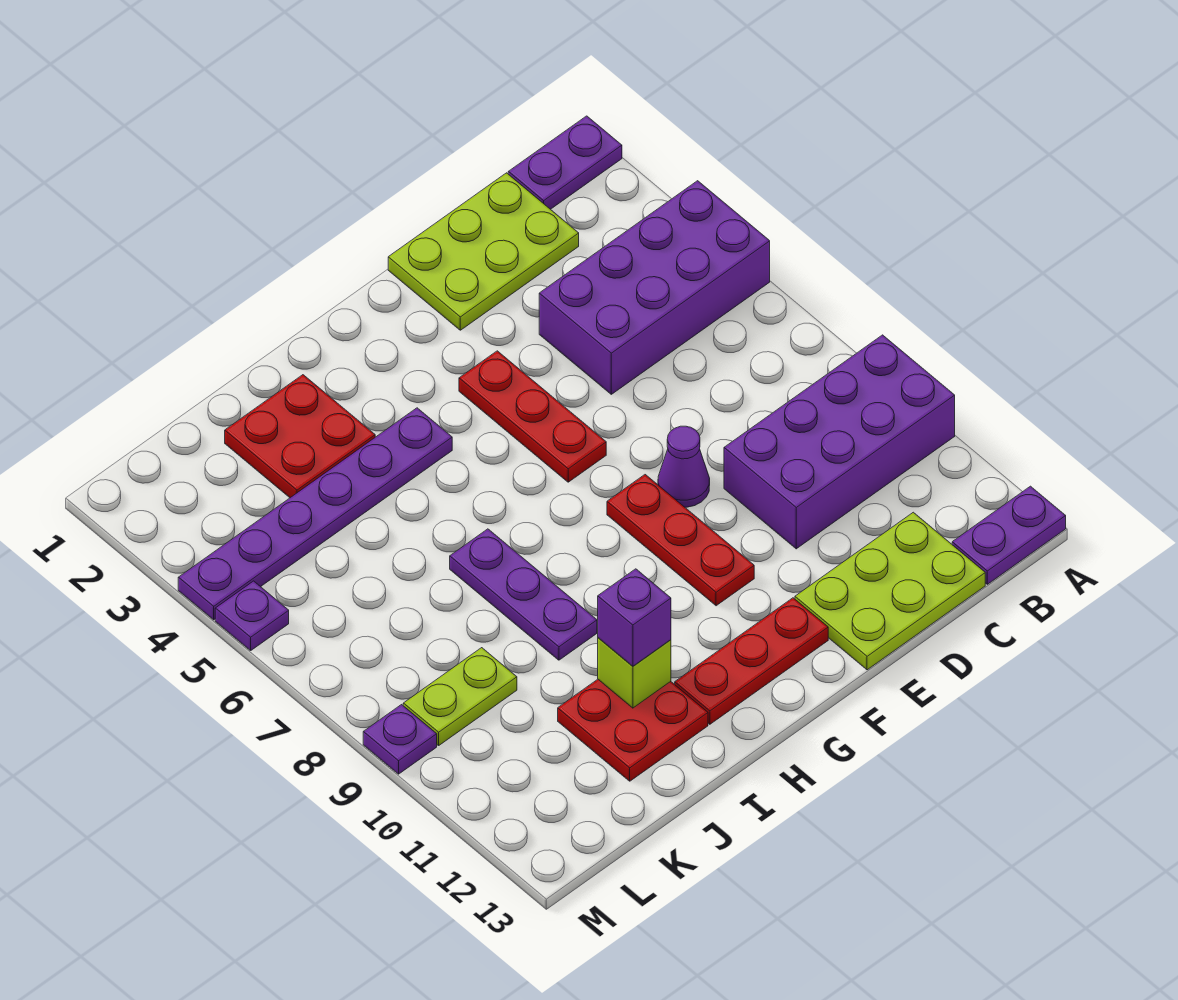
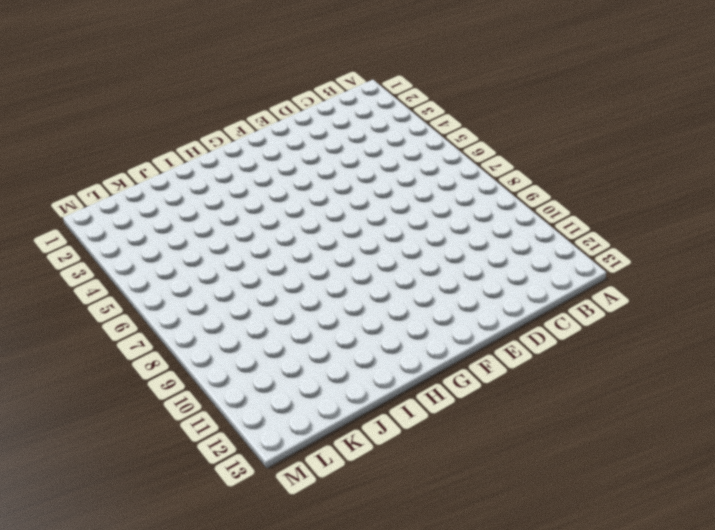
none -> purple plate A1:B1 level 1
none -> purple brick A4:D5 level 1
none -> purple brick A9:D10 level 1

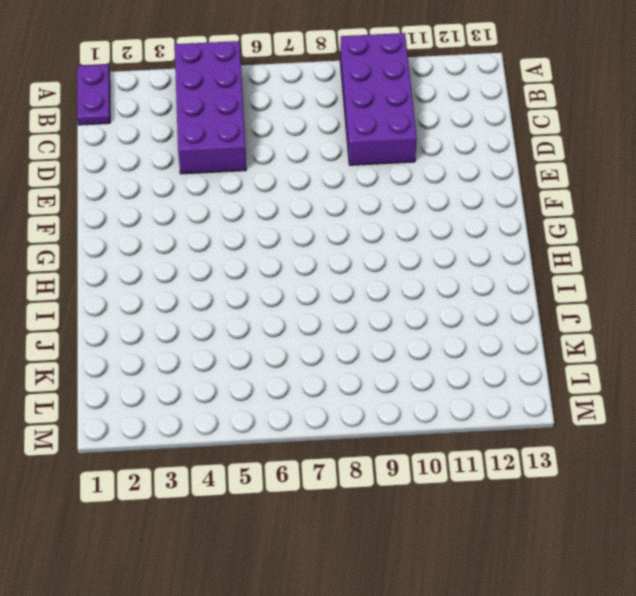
none -> purple plate A13:B13 level 1
none -> lime plate C1:E2 level 1
none -> lime plate C12:E13 level 1

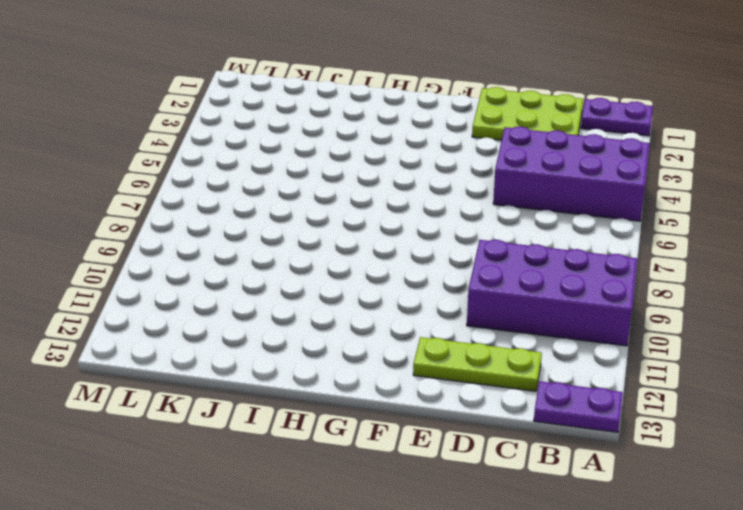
lime plate C12:E12 level 1 -> lime plate C12:E13 level 1
none -> purple cone E8 level 1
none -> red plate F4:F6 level 1
none -> red plate F8:F10 level 1

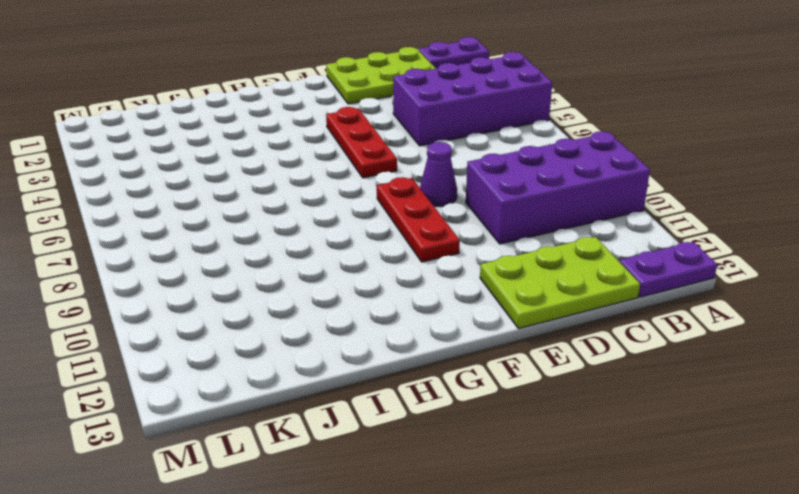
none -> red plate F12:H12 level 1
none -> purple plate H4:M4 level 1
none -> red plate I2:J3 level 1

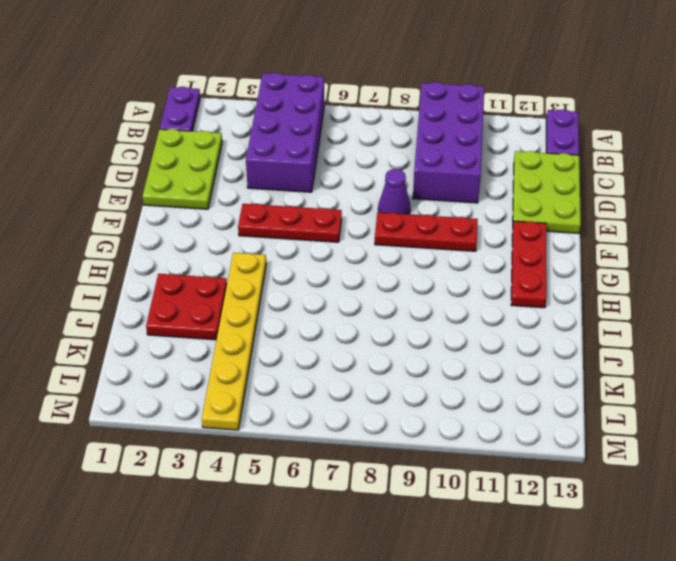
yellow plate H4:M4 level 1 -> purple plate H4:M4 level 1
none -> purple plate I7:I9 level 1
none -> red plate I11:J12 level 1
none -> lime plate K9:L9 level 1

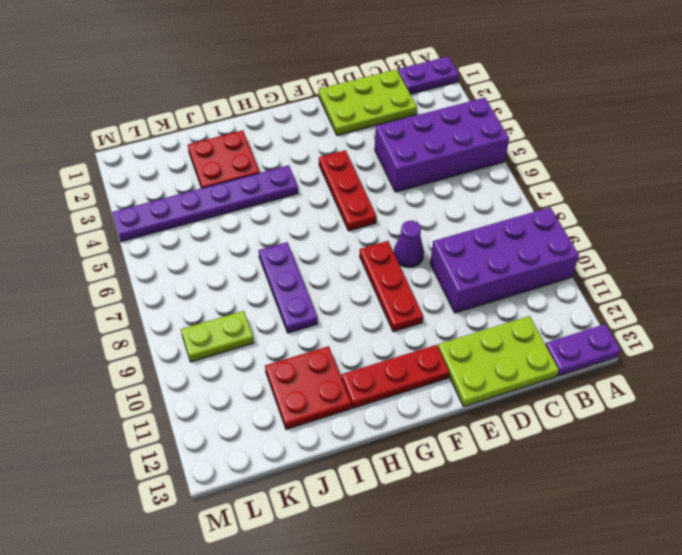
none -> purple plate M5 level 1
none -> purple plate M9 level 1
none -> lime brick I11 level 2

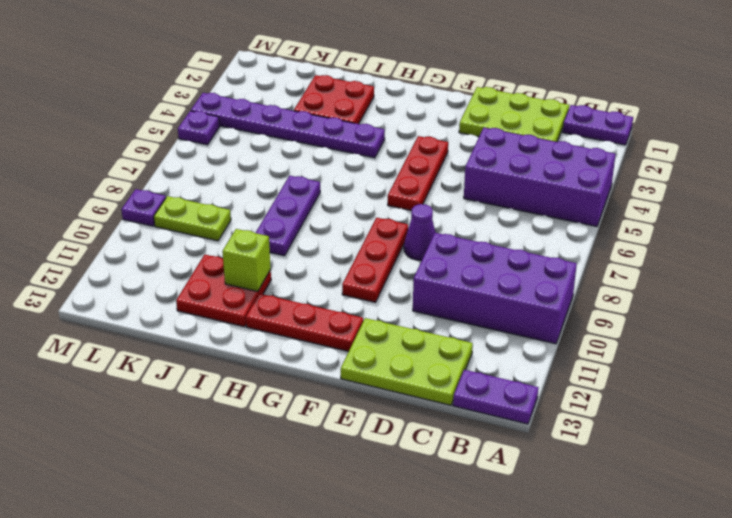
none -> purple brick I11 level 3

